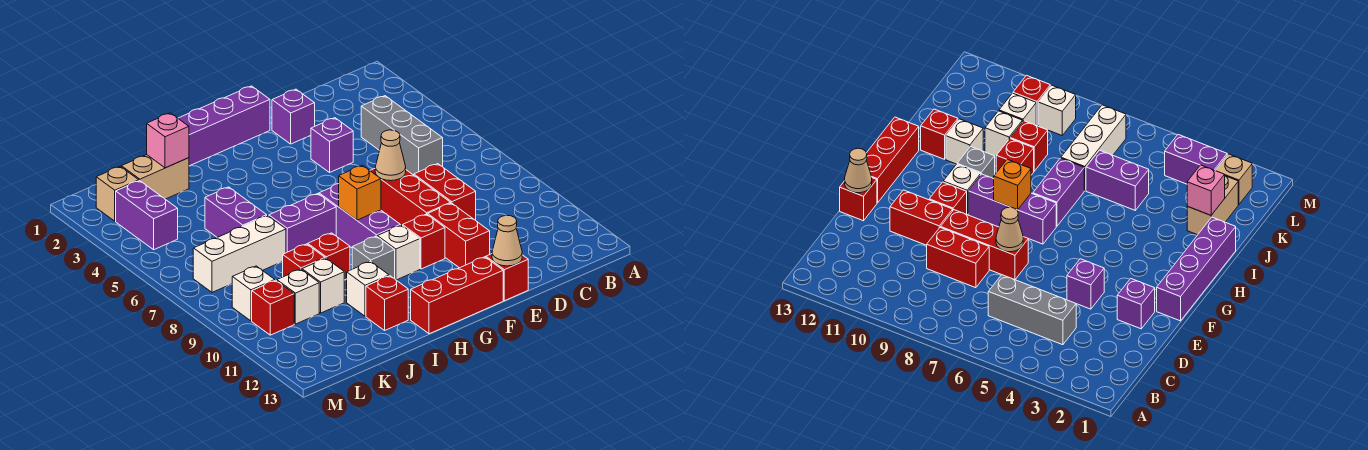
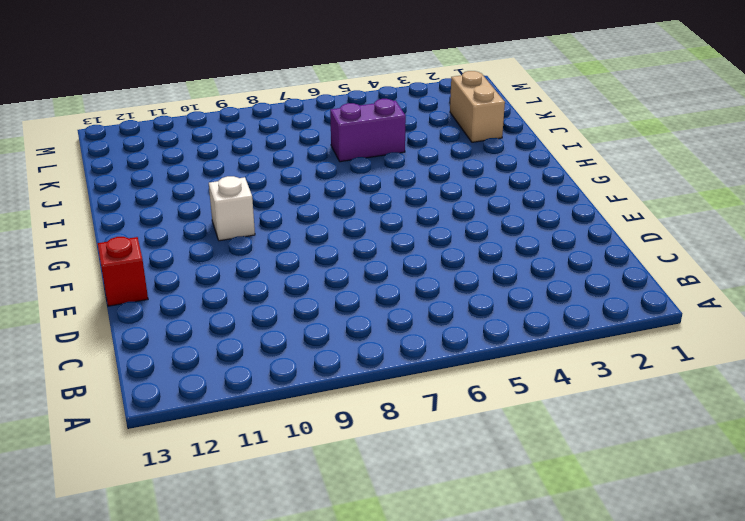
none -> grey brick C4:C6 level 1
none -> red brick D8:D9 level 1
none -> purple brick E2 level 1
none -> purple brick E4 level 1

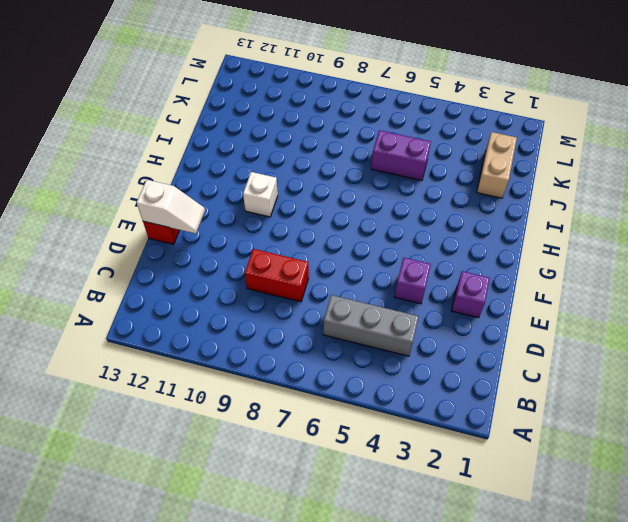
white slope E12:E13 level 2 top 13 -> tan cone E13 level 2
none -> red brick E7:E9 level 1
none -> red brick E10:E11 level 1
none -> purple brick F1:I1 level 1
none -> red brick F10 level 1

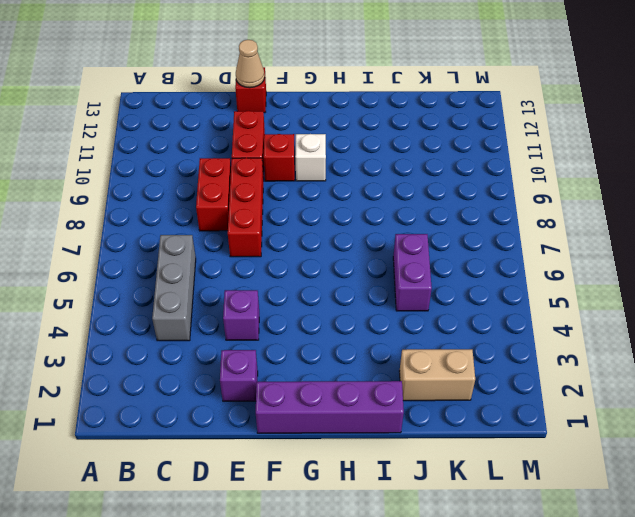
none -> red brick F13:H13 level 1
none -> purple brick G7:G9 level 1
none -> purple brick H7:I7 level 1
none -> grey brick H10 level 1

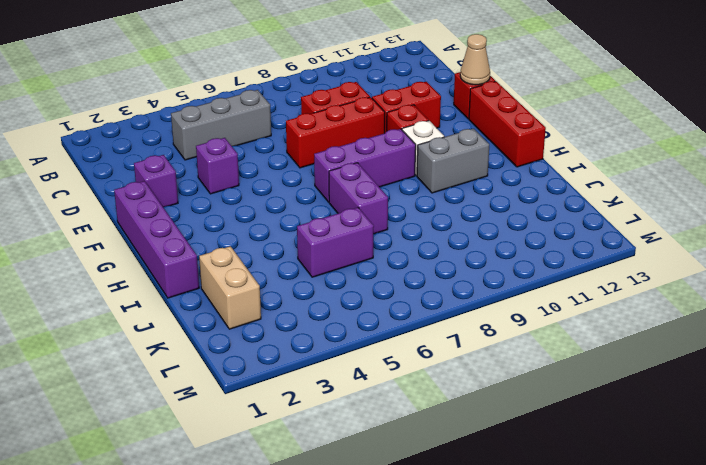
grey brick H10:H11 level 1 -> grey brick H10 level 1
none -> red brick I9 level 1
none -> white brick I11 level 1
none -> red brick I12 level 1
none -> white brick J7:L7 level 1

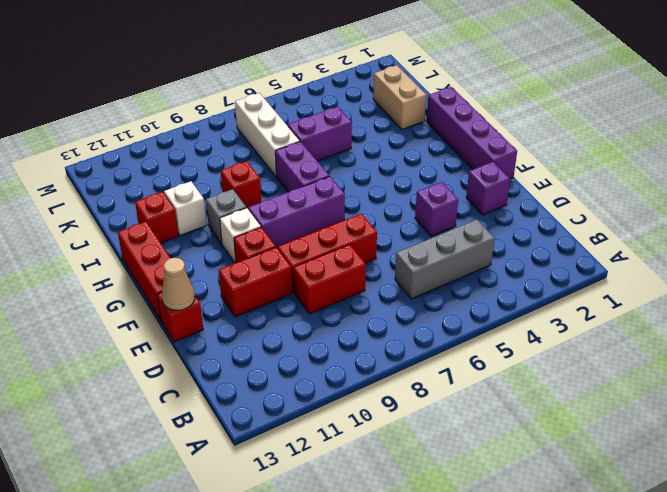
none -> red brick J9 level 1
none -> white brick J10 level 1
none -> white brick K10 level 1
none -> tan brick L2 level 1

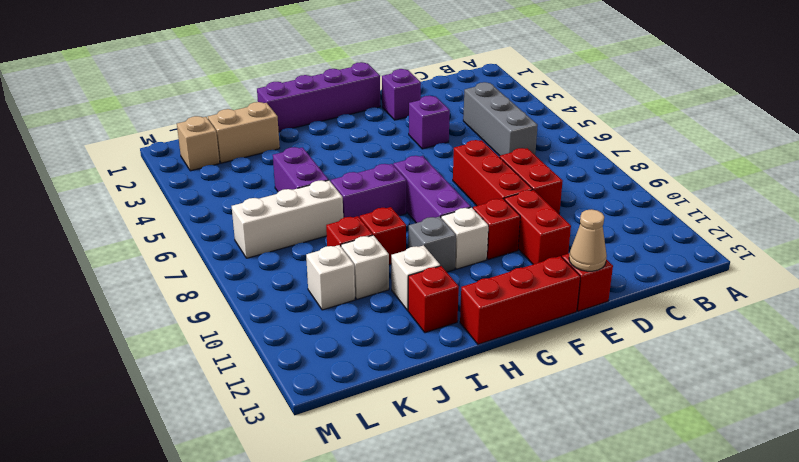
none -> purple brick L3:L4 level 1
none -> white brick L9 level 1
none -> red brick L10 level 1
none -> tan cone E7 level 2

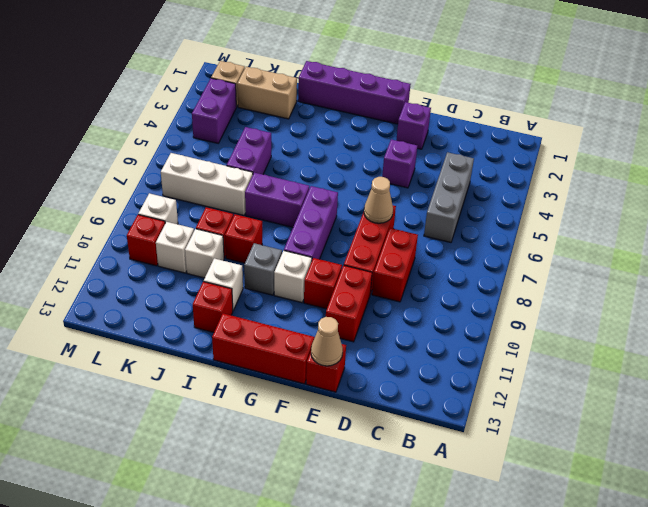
none -> orange brick G8 level 2
none -> pink brick J2 level 2

